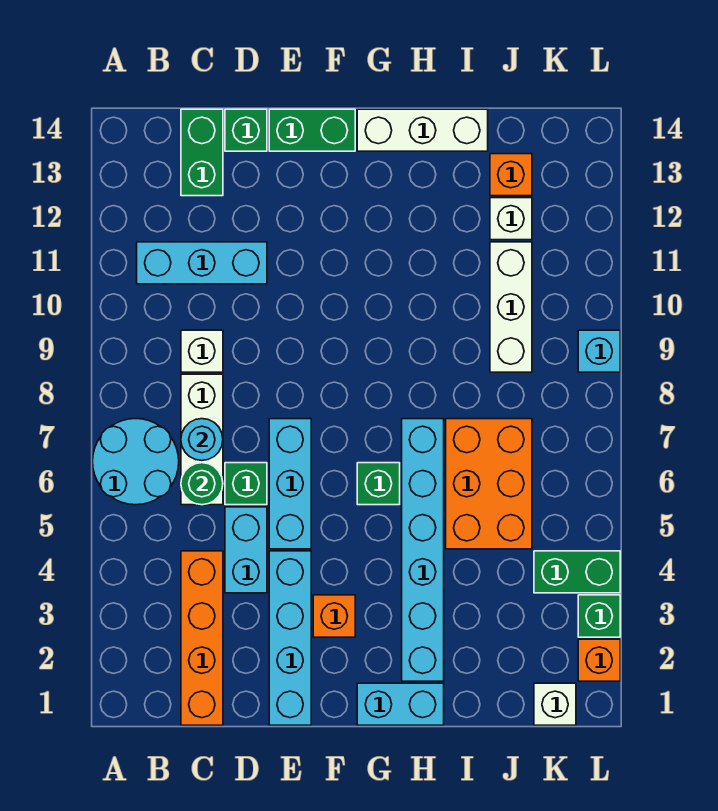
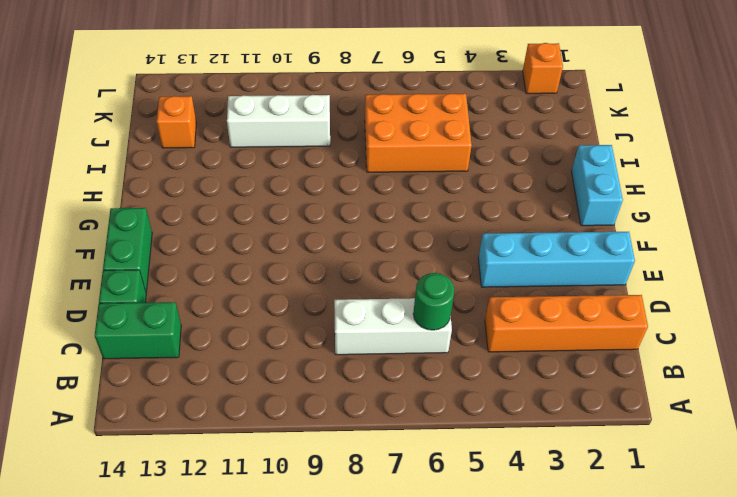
none -> cyan round brick A6:B7 level 1
none -> cyan brick B11:D11 level 1
none -> white brick C9 level 1

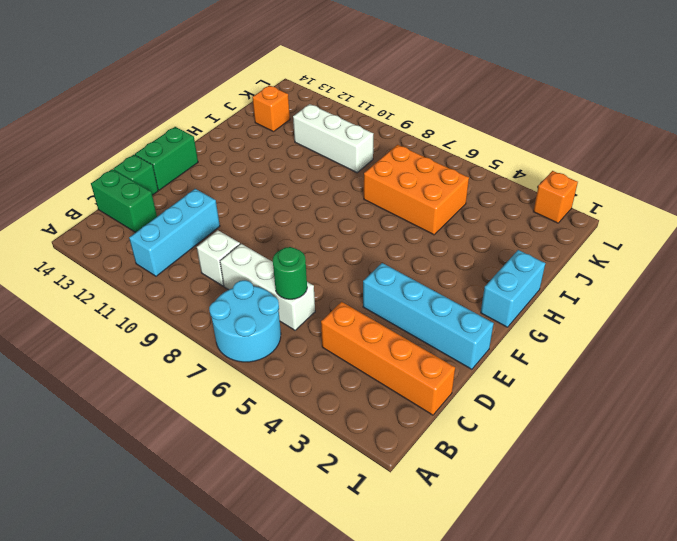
none -> cyan brick D4:D5 level 1
none -> green brick D6 level 1
none -> cyan brick E5:E7 level 1

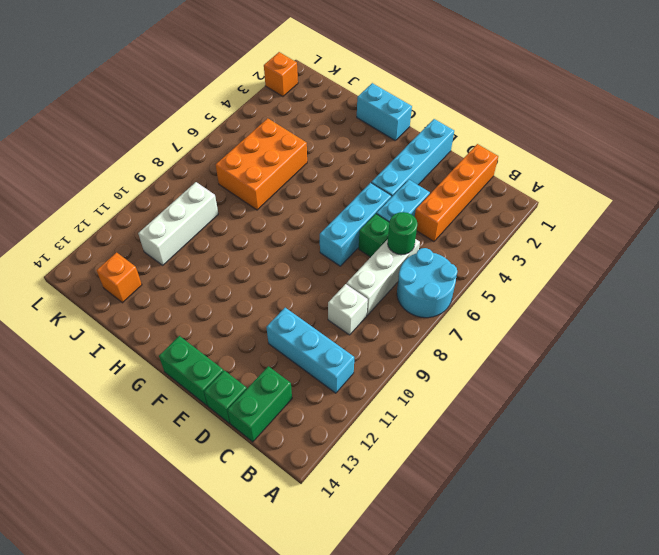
none -> orange brick F3 level 1
none -> green brick G6 level 1
none -> white brick G14:I14 level 1

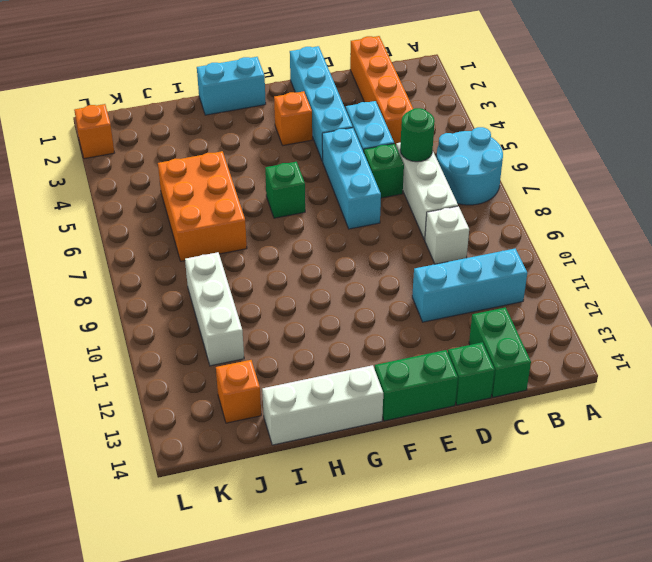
none -> cyan brick H2:H7 level 1
none -> white brick J12 level 1
none -> white brick K1 level 1

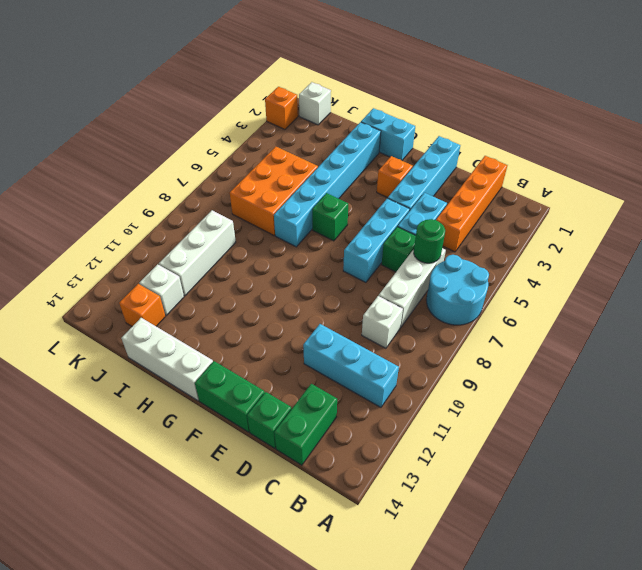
none -> green brick K4:L4 level 1
none -> green brick L3 level 1
none -> cyan brick L9 level 1

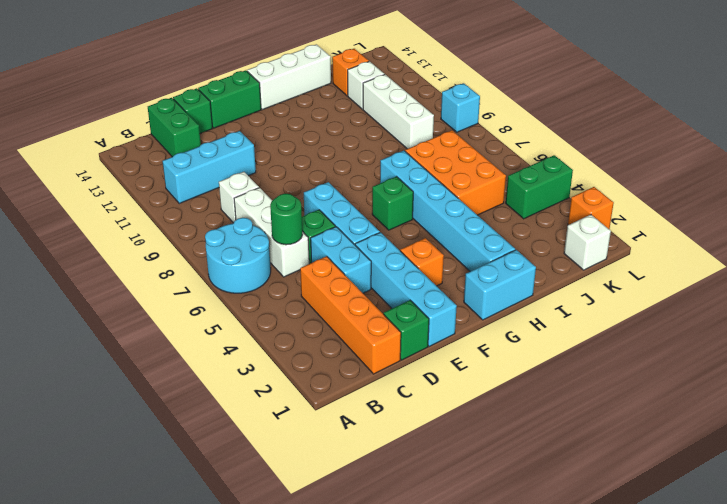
green brick D1 level 1 -> green brick L3 level 1
none -> cyan round brick C7 level 2

